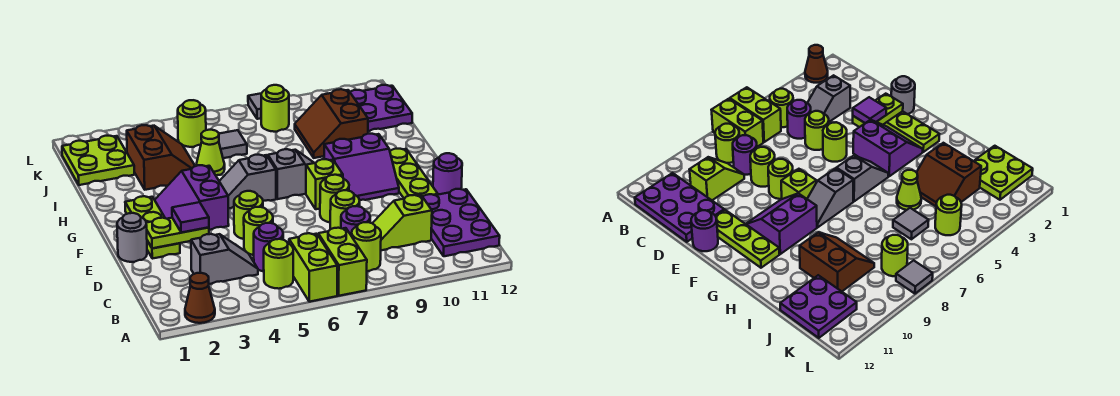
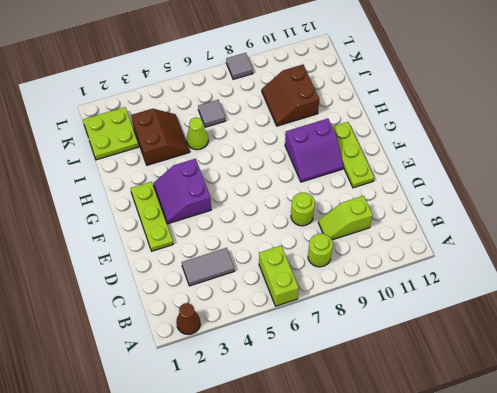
grey tile C3:C4 level 1 -> grey slope C3:C4 level 1 top 3
none -> lime brick A7:B7 level 1
none -> lime round brick B5 level 1
none -> purple plate B11:D12 level 1
none -> purple round brick C5 level 1

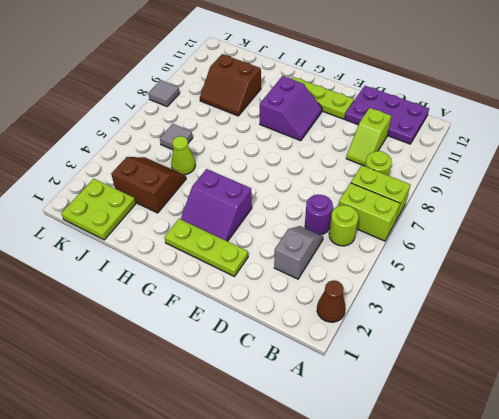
none -> purple round brick C8 level 1
none -> lime round brick D5 level 1
none -> lime round brick D8 level 1
none -> grey round brick E1 level 1

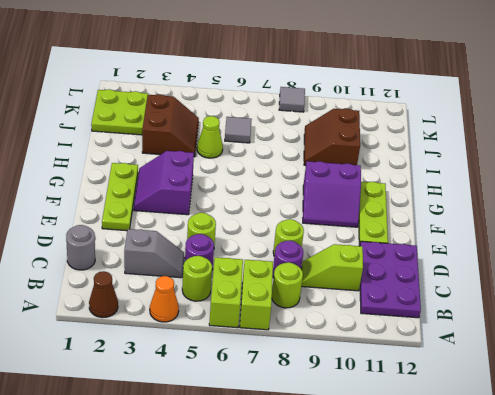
orange cone A4 level 1 -> none
grey round brick C1 level 1 -> grey round brick E1 level 1
none -> lime round brick E5 level 1
none -> lime round brick E8 level 1
none -> purple round brick E12 level 1
none -> lime brick F8 level 1

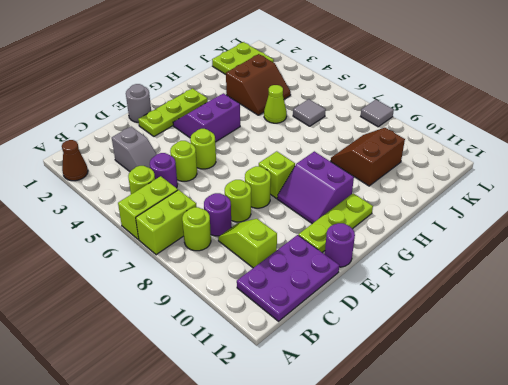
none -> grey slope G5:G6 level 1 top 6
none -> grey slope G7:G8 level 1 top 7
none -> purple plate J11:K12 level 1
none -> lime round brick K5 level 1

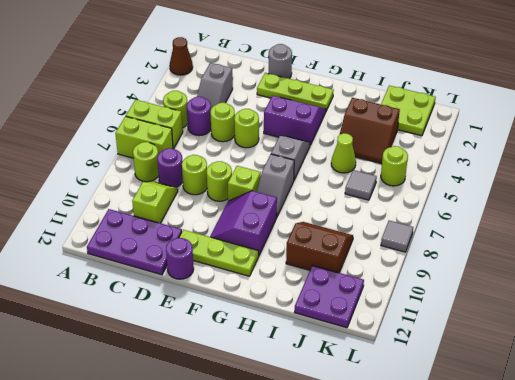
none -> lime round brick K8 level 1
none -> lime plate E2:E3 level 2
none -> purple tile E3 level 3

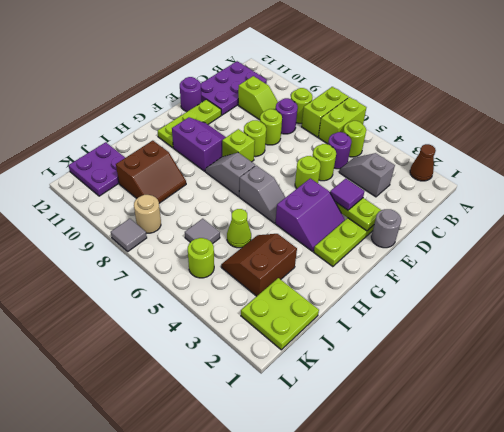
tan round brick K8 level 1 -> lime round brick K8 level 1

